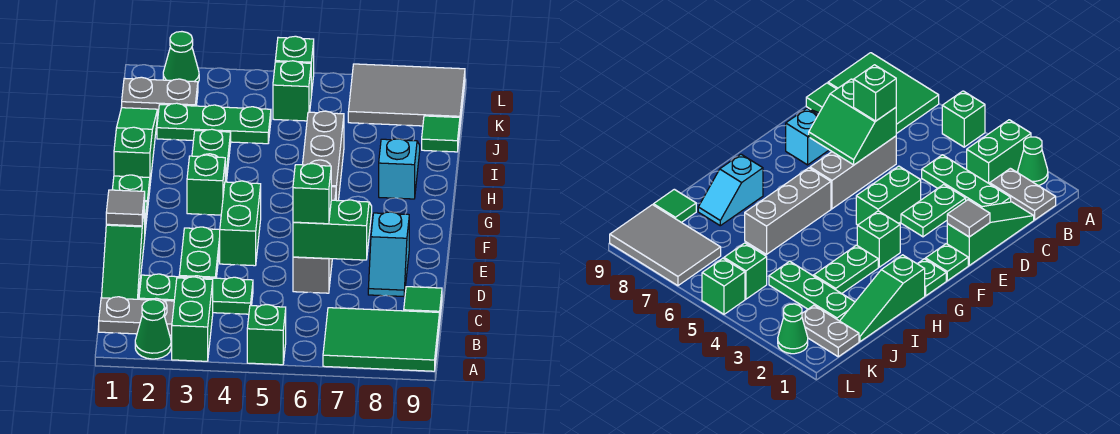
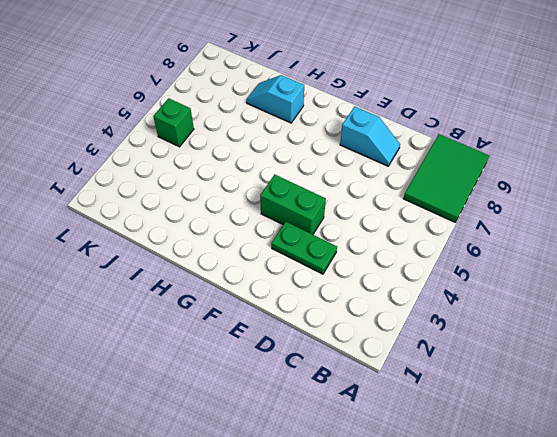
none -> green cone A2 level 1
none -> green brick A3:B3 level 1
none -> green brick A5 level 1

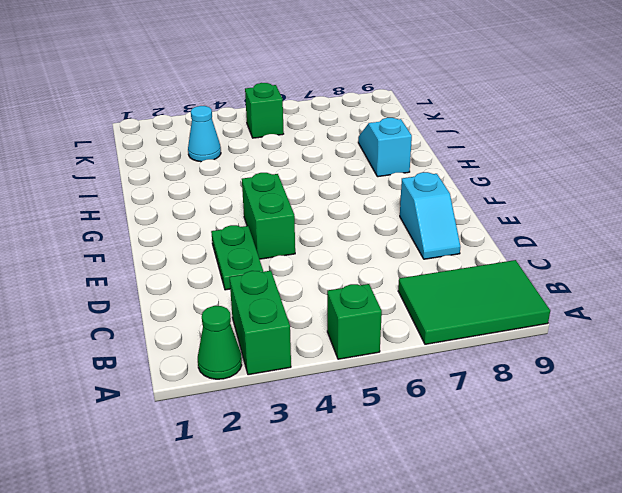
cyan cone J3 level 1 -> green plate J2:J4 level 1
none -> grey plate B1:B2 level 1
none -> green slope C1:E1 level 1 top E
none -> green plate C2:C4 level 1

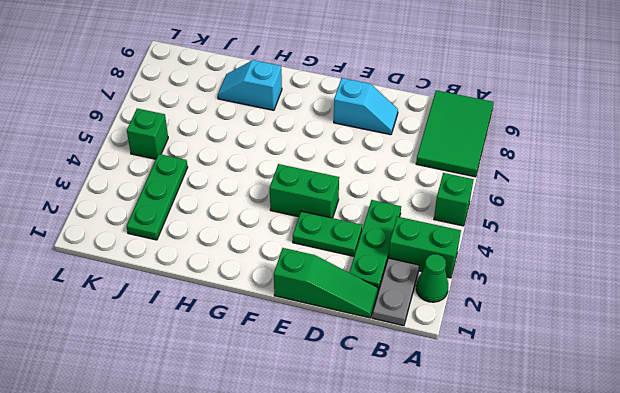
none -> green tile C9 level 1
none -> grey brick D6:F6 level 1
none -> green plate F1 level 1

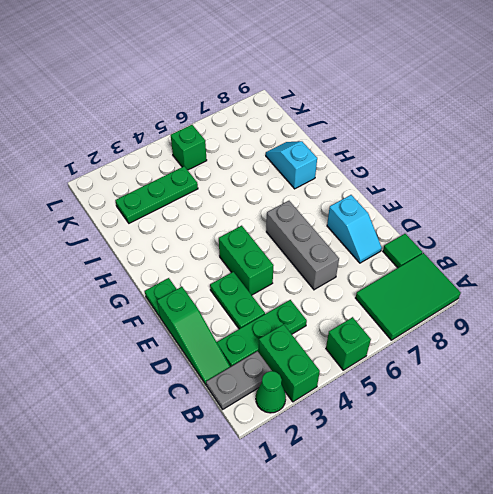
none -> green plate G1 level 1
none -> green brick G3 level 1
none -> grey brick G6:I6 level 1

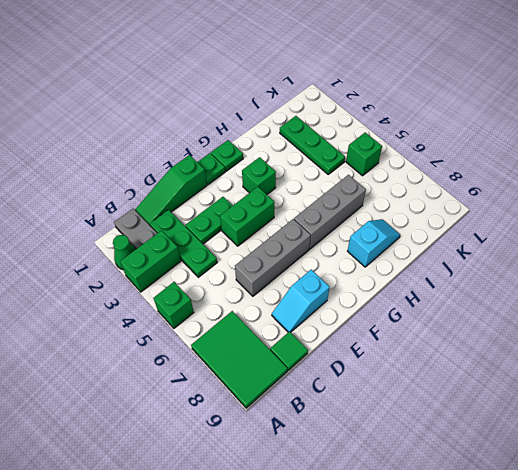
none -> green slope H1:J1 level 1 top H
none -> green plate H3:I3 level 1
none -> green tile J9 level 1

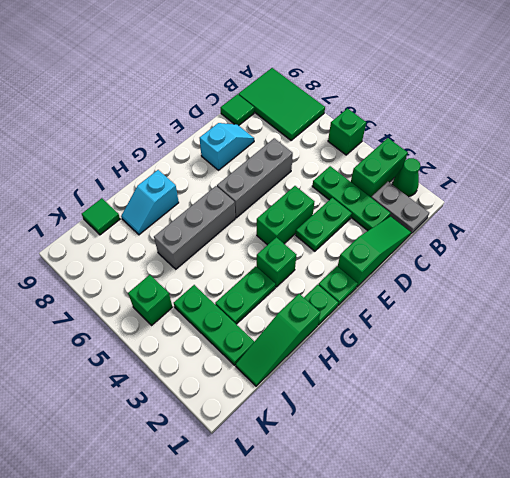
none -> grey plate K1:K2 level 1
none -> grey tile K7:L9 level 1
none -> green cone L2 level 1

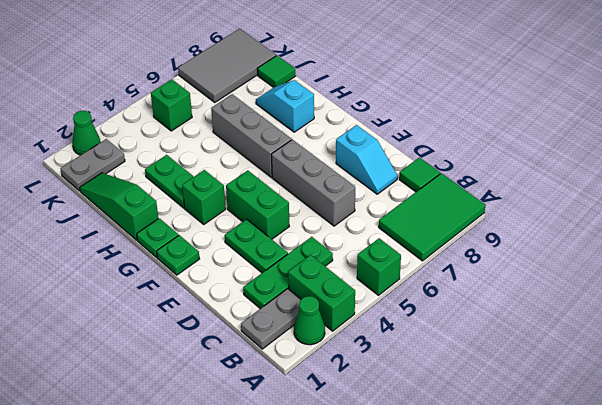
none -> green slope C1:E1 level 1 top E
none -> green plate J2:J4 level 1
none -> green brick L5 level 1

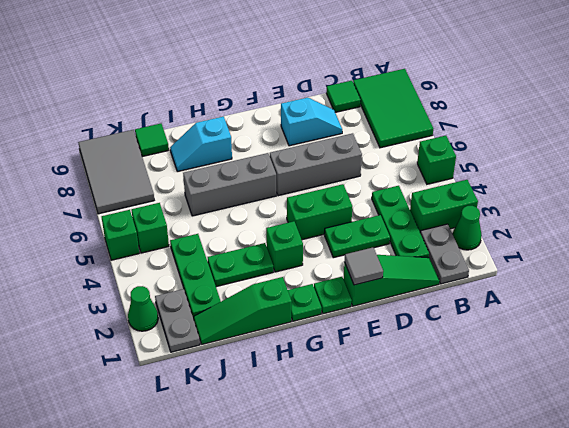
none -> green slope D6:E7 level 2 top D
none -> green brick D6 level 3

